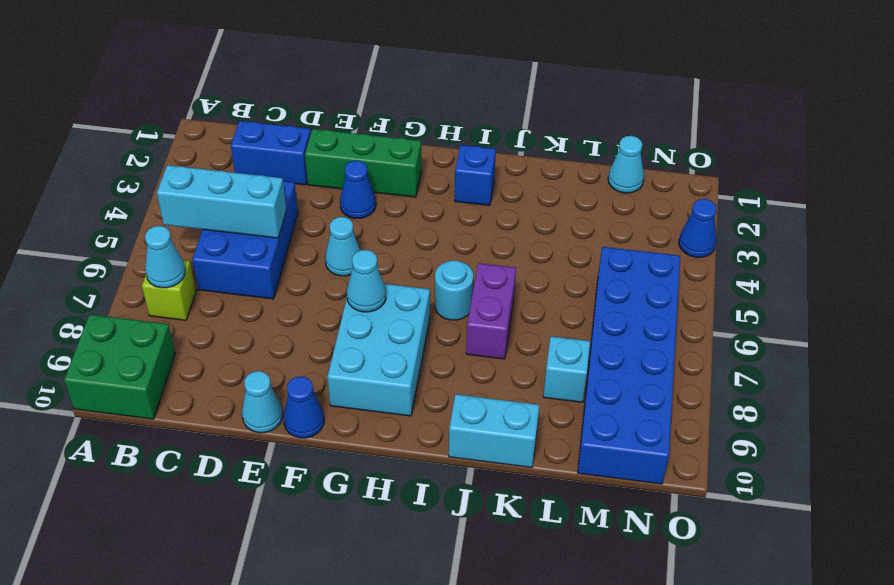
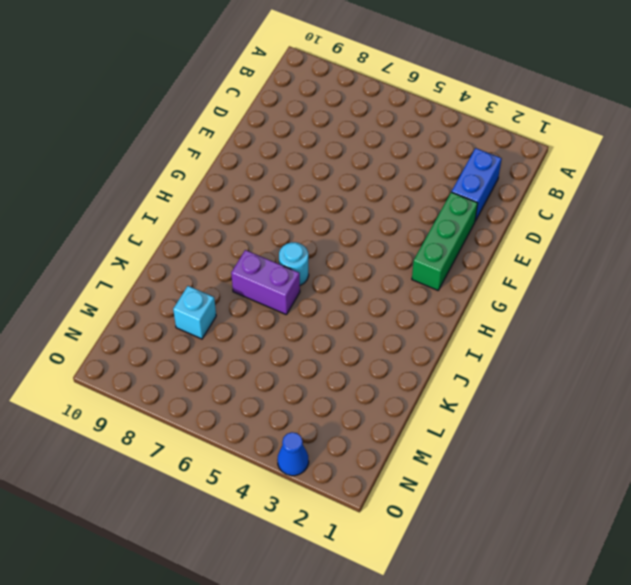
none -> green brick A9:B10 level 1
none -> lime brick B7 level 1
none -> blue brick C4:D6 level 1

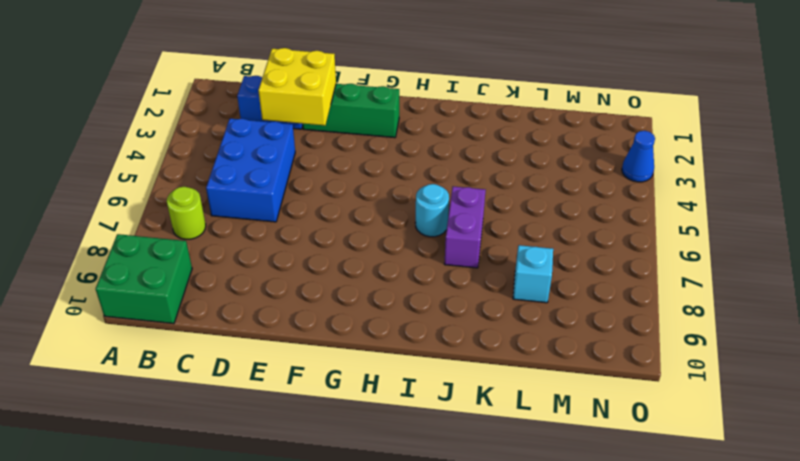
lime round brick B7 level 1 -> lime brick B7 level 1
yellow brick D2:E3 level 2 -> none
none -> cyan cone E10 level 1
none -> blue cone F3 level 1
none -> cyan cone F5 level 1

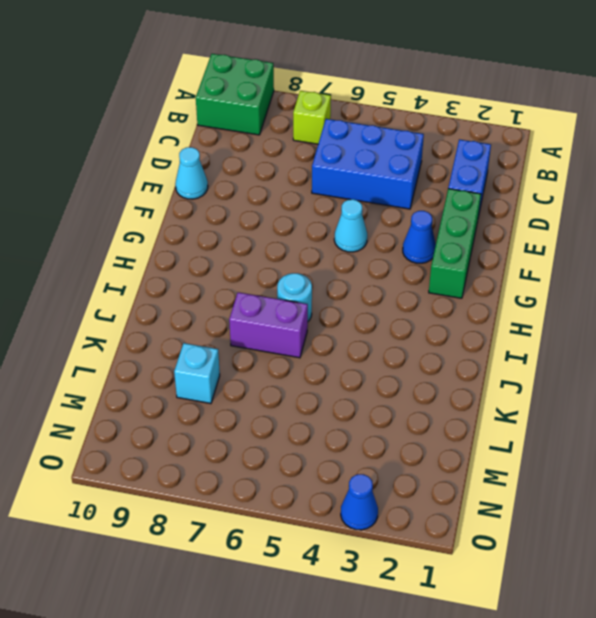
none -> blue cone F10 level 1
none -> cyan brick G7:H9 level 1
none -> blue brick I2 level 1

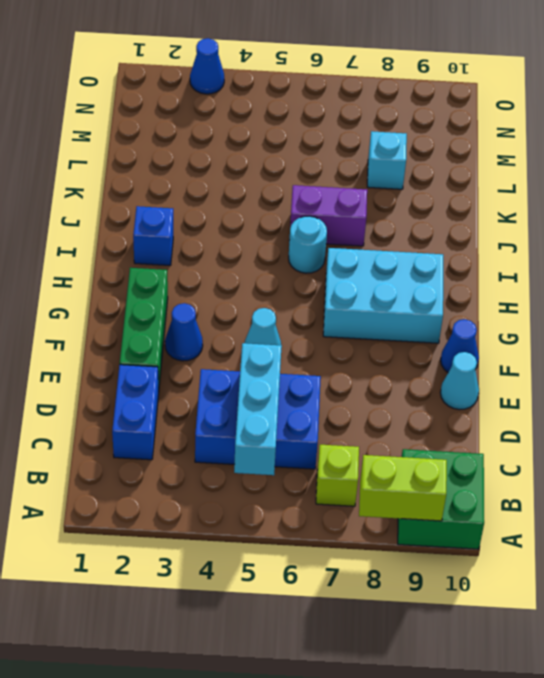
lime brick A8:A9 level 2 -> none
none -> cyan brick J10:K10 level 1
none -> cyan cone M1 level 1
none -> blue brick M5:N10 level 1

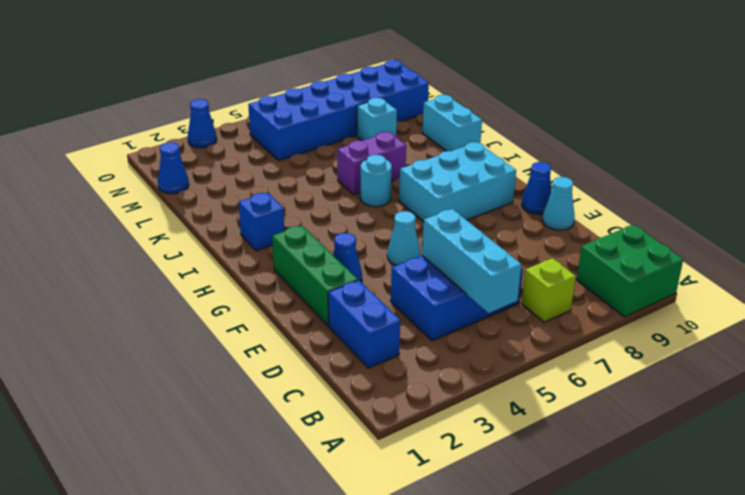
blue cone M1 level 1 -> cyan cone M1 level 1
none -> cyan cone B7 level 2
none -> cyan cone G7 level 2

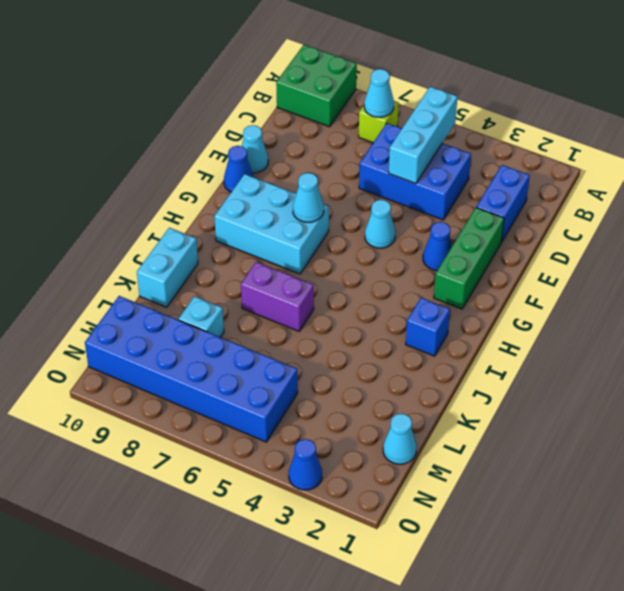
none -> cyan round brick I6 level 1

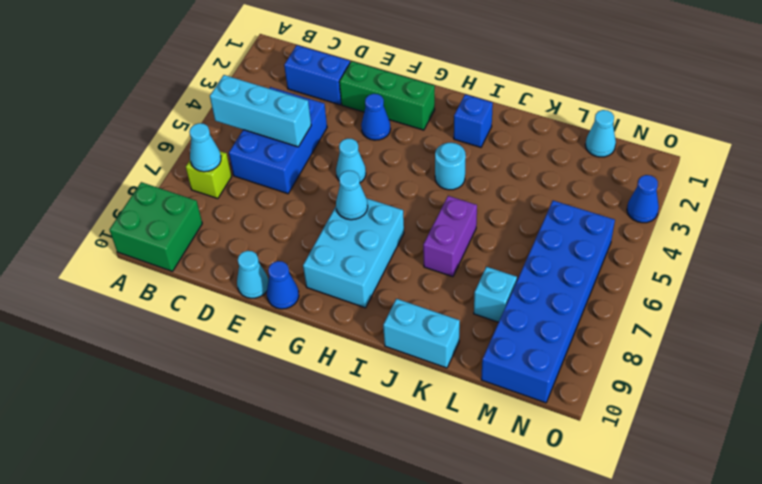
cyan round brick I4 level 1 -> cyan round brick I6 level 1

